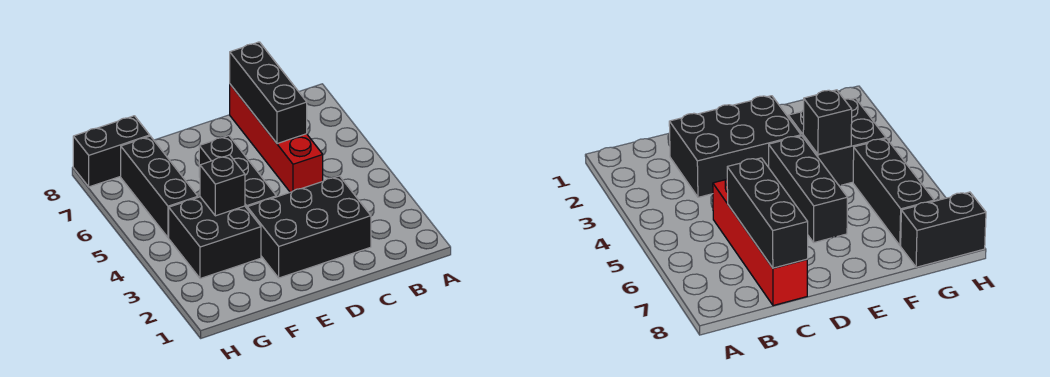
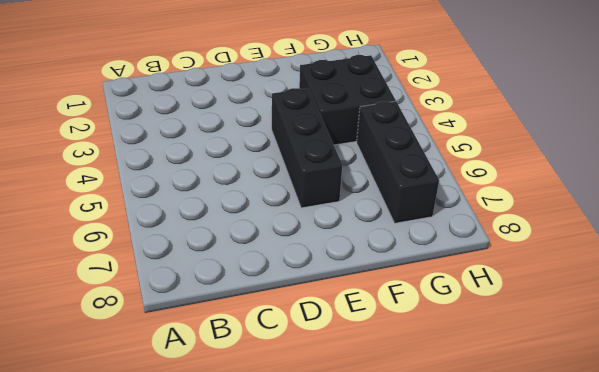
none -> black brick C2:E3 level 1
none -> red brick C5:C8 level 1

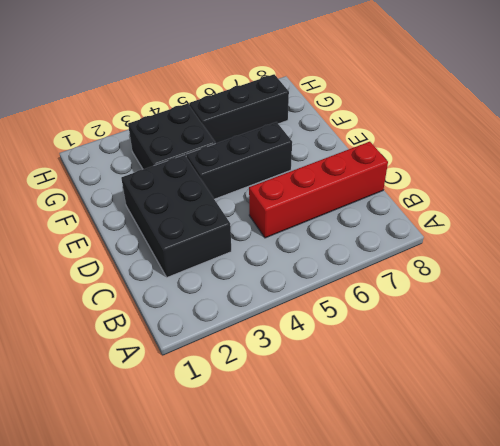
none -> black brick G8:H8 level 1
none -> black brick C6:C8 level 2

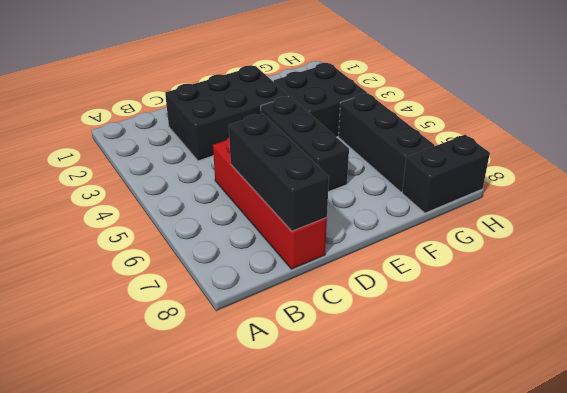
none -> black brick F4 level 2

